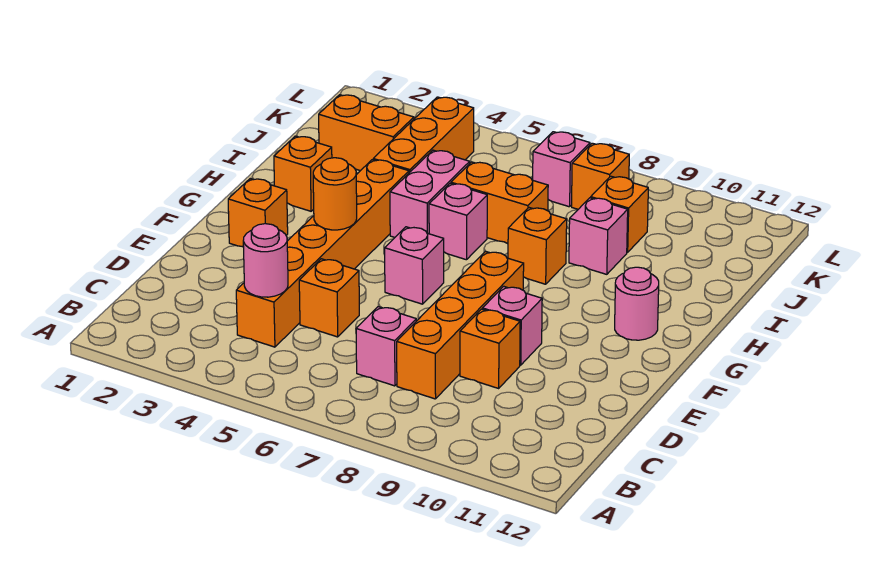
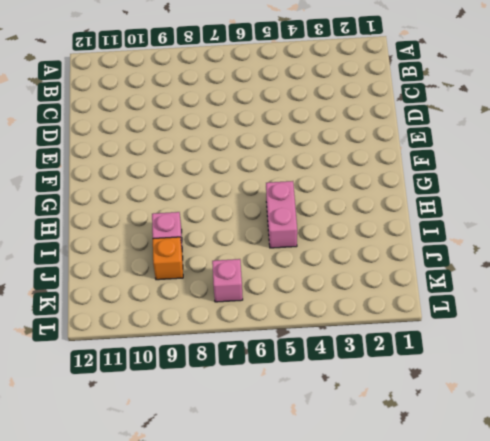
none -> orange brick C4:H4 level 1
none -> pink brick C7 level 1
none -> orange brick C8:F8 level 1

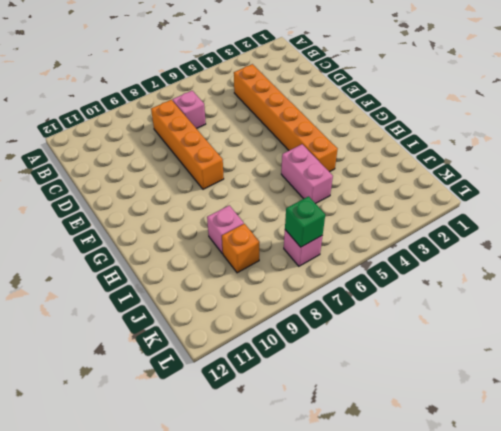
green brick K7 level 2 -> none
none -> orange brick D5 level 1
none -> orange brick D9 level 1
none -> pink brick E9 level 1

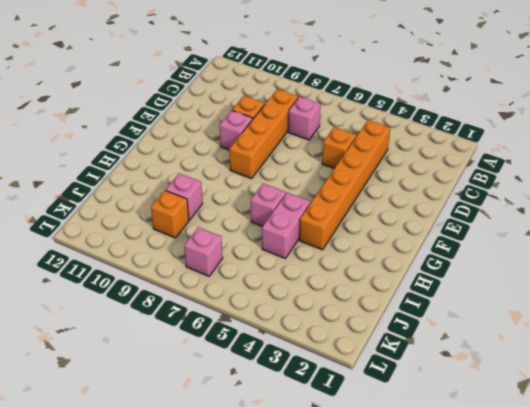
none -> orange brick F2 level 1
none -> pink brick F6 level 1
none -> pink round brick G11 level 1

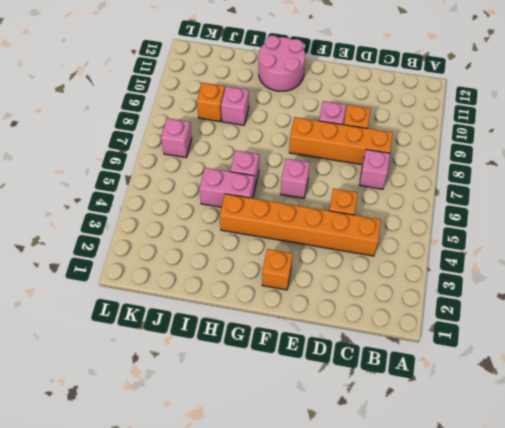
pink round brick G11:H12 level 1 -> pink round brick G11 level 1
none -> orange brick H2 level 1
none -> orange brick H8 level 1
none -> orange brick I4:K4 level 1

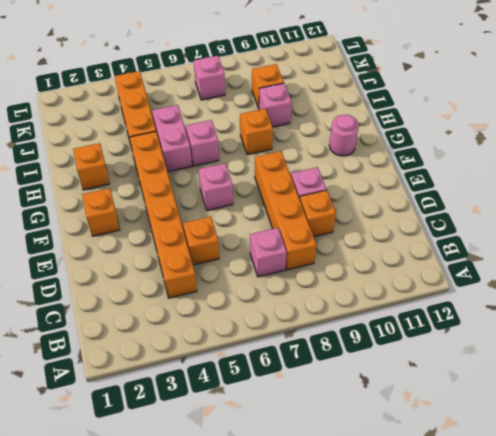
none -> orange brick I6:I7 level 1
none -> orange brick J2:J3 level 1
none -> orange brick K8 level 1

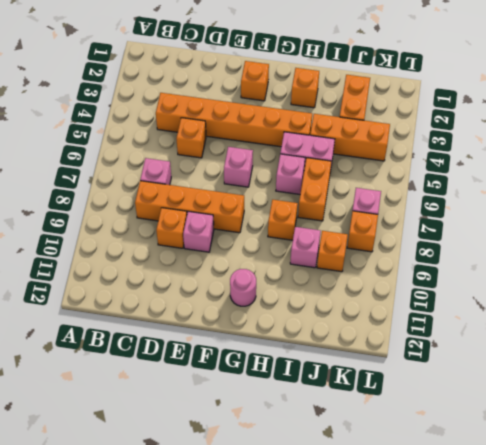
none -> pink round brick C4 level 2
none -> orange round brick F4 level 2

